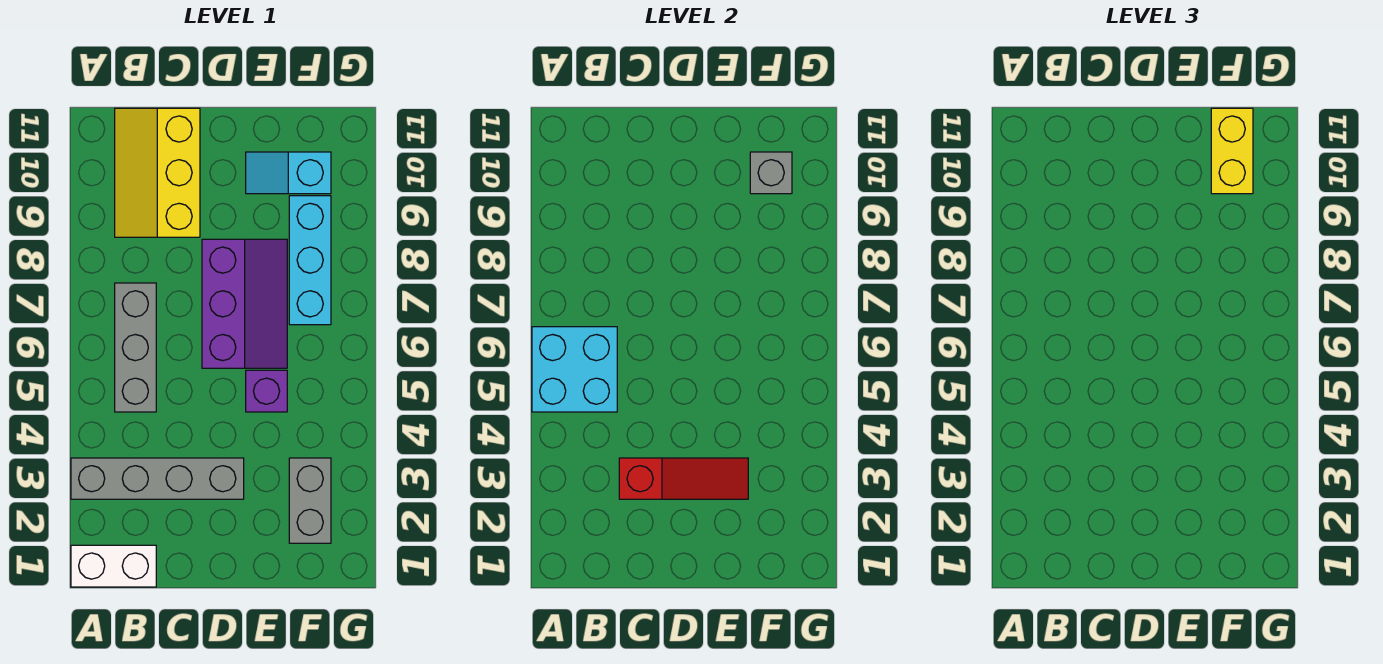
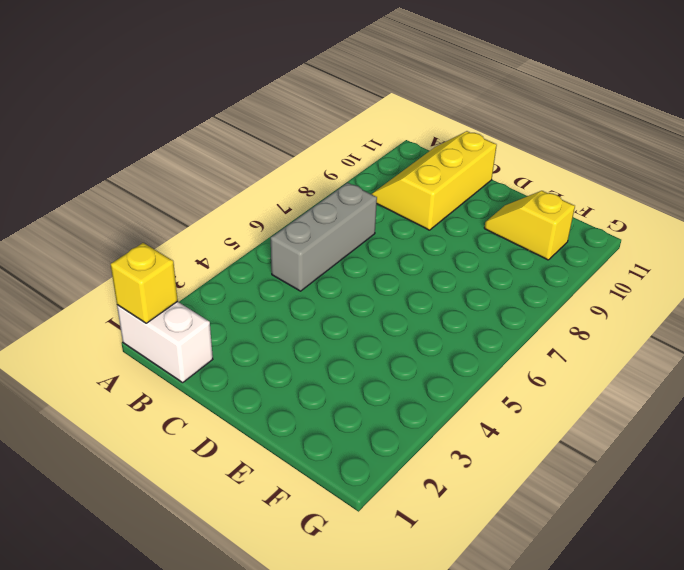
yellow brick A1 level 2 -> none
yellow slope E10:F10 level 1 top F -> cyan slope E10:F10 level 1 top F
none -> grey brick A3:D3 level 1
none -> purple slope D6:E8 level 1 top D
none -> purple brick E5 level 1

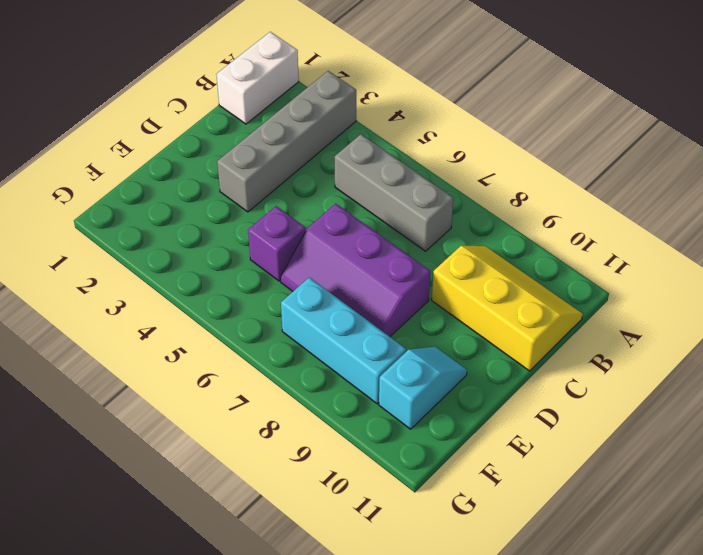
none -> grey brick F2:F3 level 1
none -> cyan brick A5:B6 level 2
none -> red slope C3:E3 level 2 top C

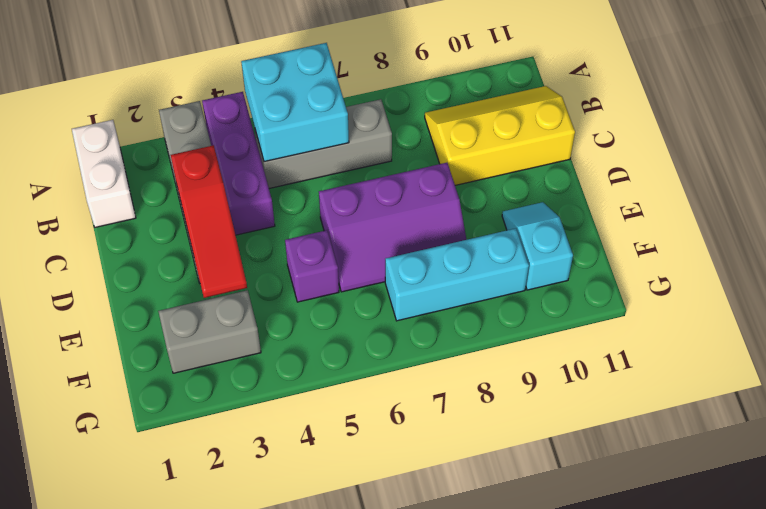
purple brick A4:C4 level 1 -> none
none -> grey brick F10 level 2
none -> yellow brick F10:F11 level 3

